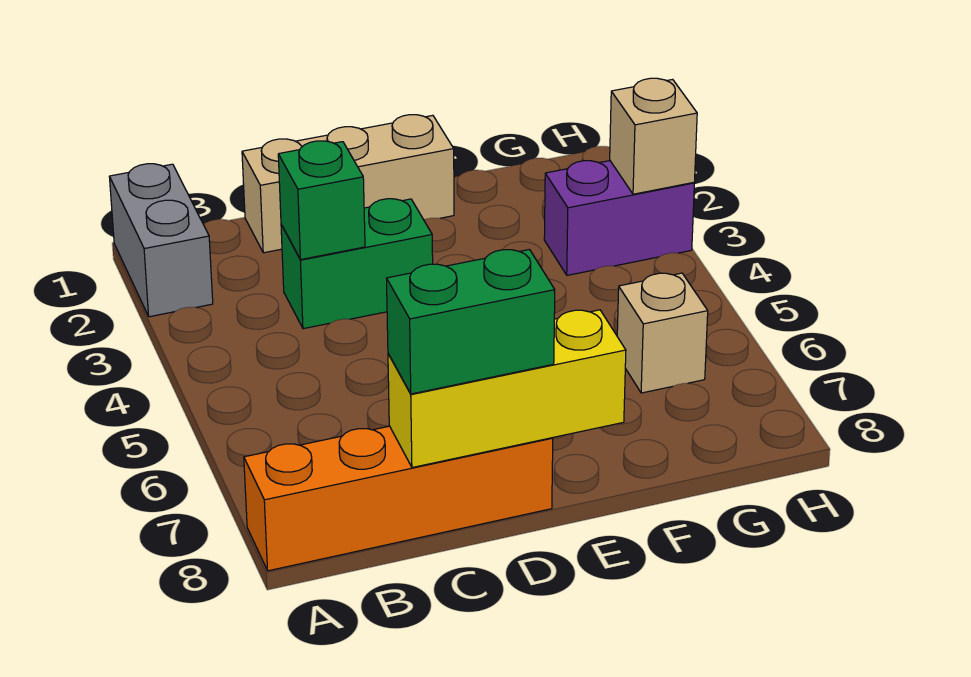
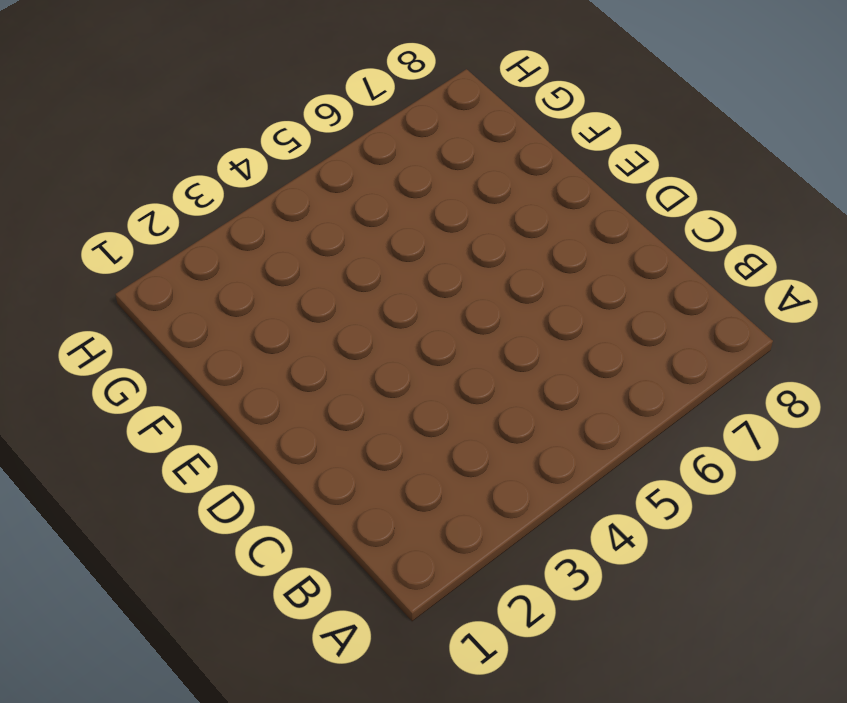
none -> grey brick A1:A2 level 1
none -> orange brick A8:D8 level 1

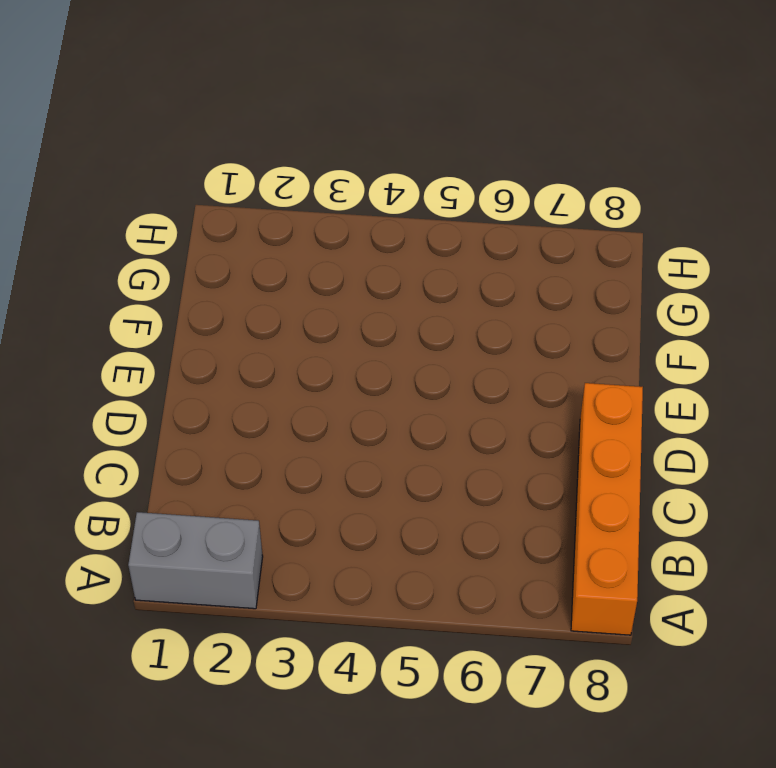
none -> tan brick C1:E1 level 1
none -> green brick C3:D3 level 1

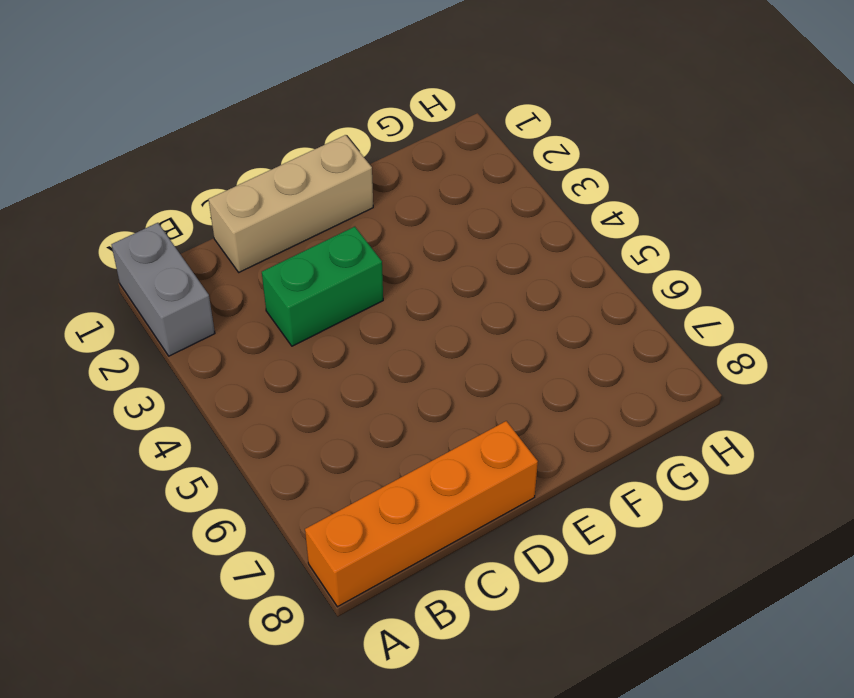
none -> purple brick G3:H3 level 1
none -> tan brick G6 level 1

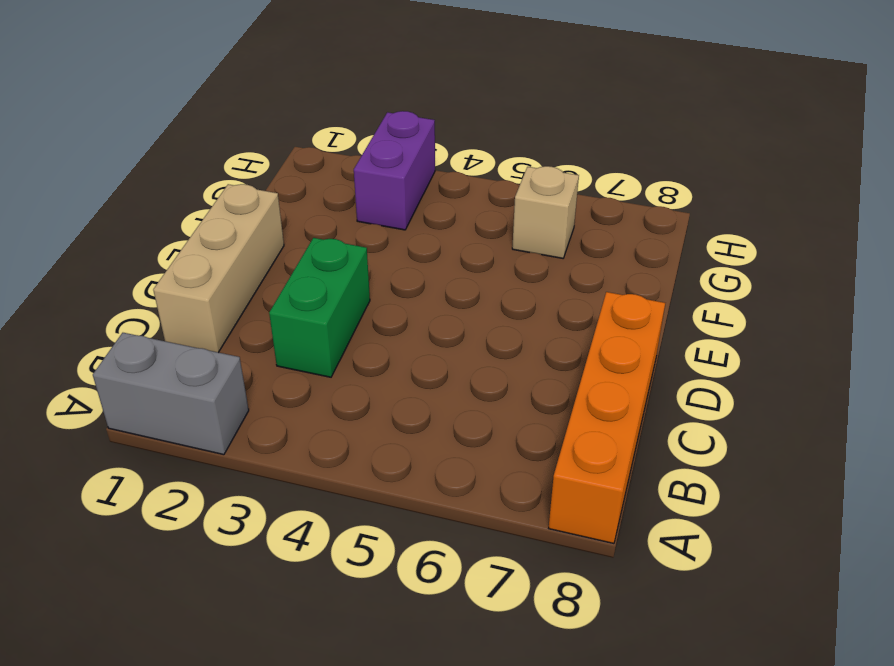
none -> green brick C3 level 2
none -> yellow brick C8:E8 level 2

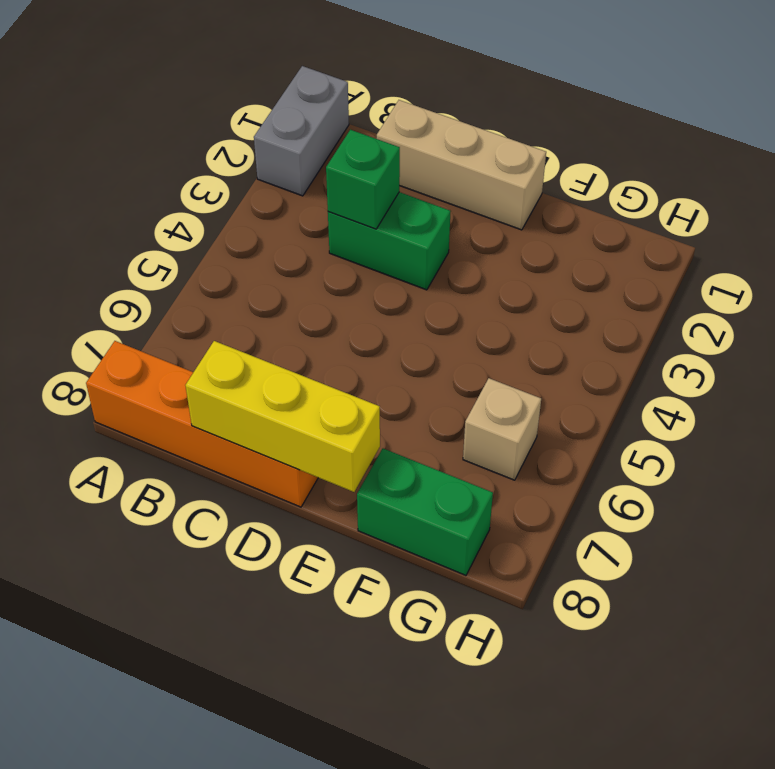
green brick F8:G8 level 1 -> green brick C8:D8 level 3
none -> purple brick G3:H3 level 1
none -> tan brick H3 level 2

